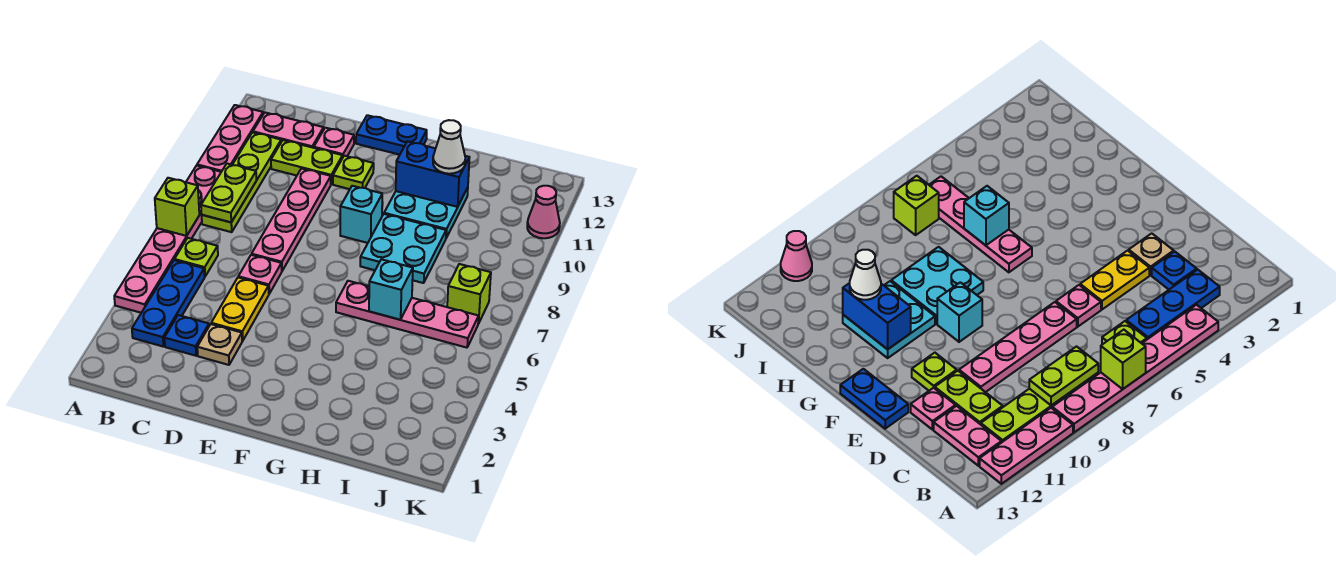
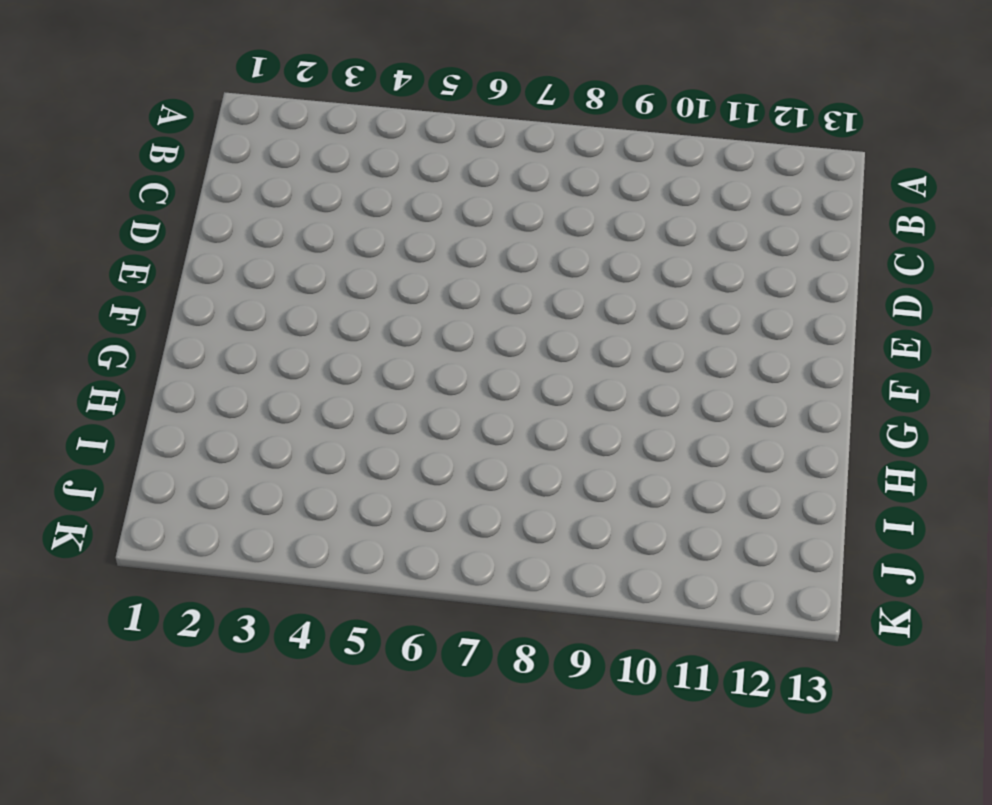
none -> pink plate A4:A9 level 1
none -> pink plate A10:A12 level 1
none -> blue plate B3:B5 level 1

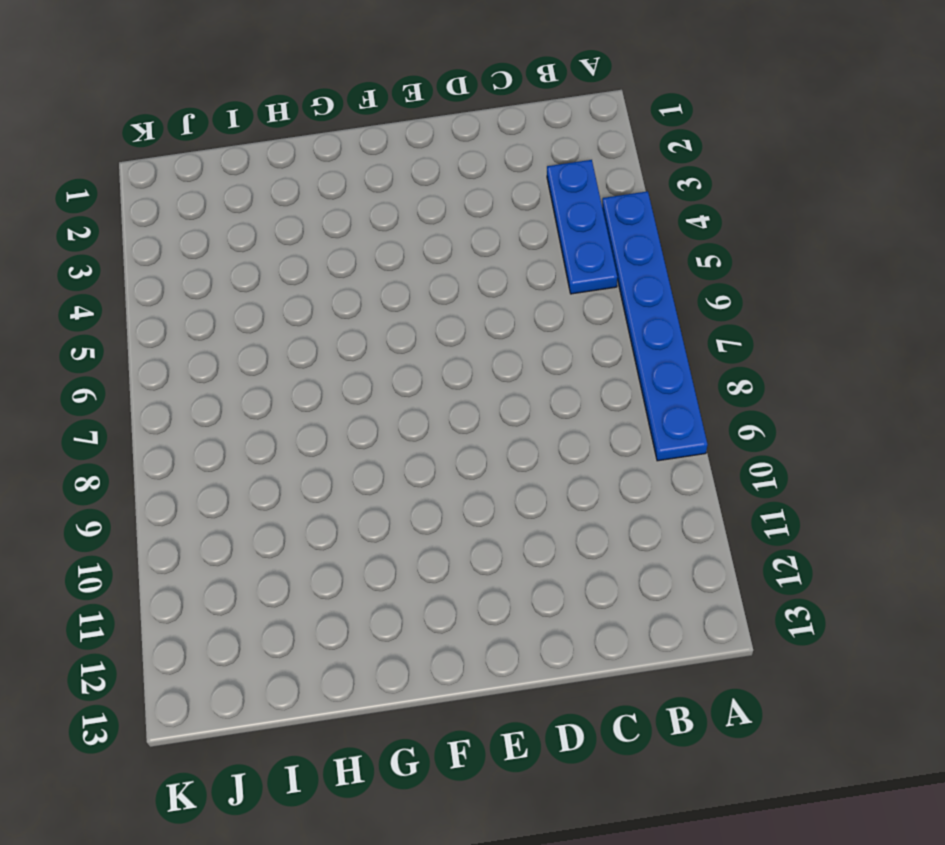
blue plate A4:A9 level 1 -> pink plate A4:A9 level 1
none -> pink plate A10:A12 level 1
none -> lime plate B6 level 1
none -> lime plate B8:B11 level 1

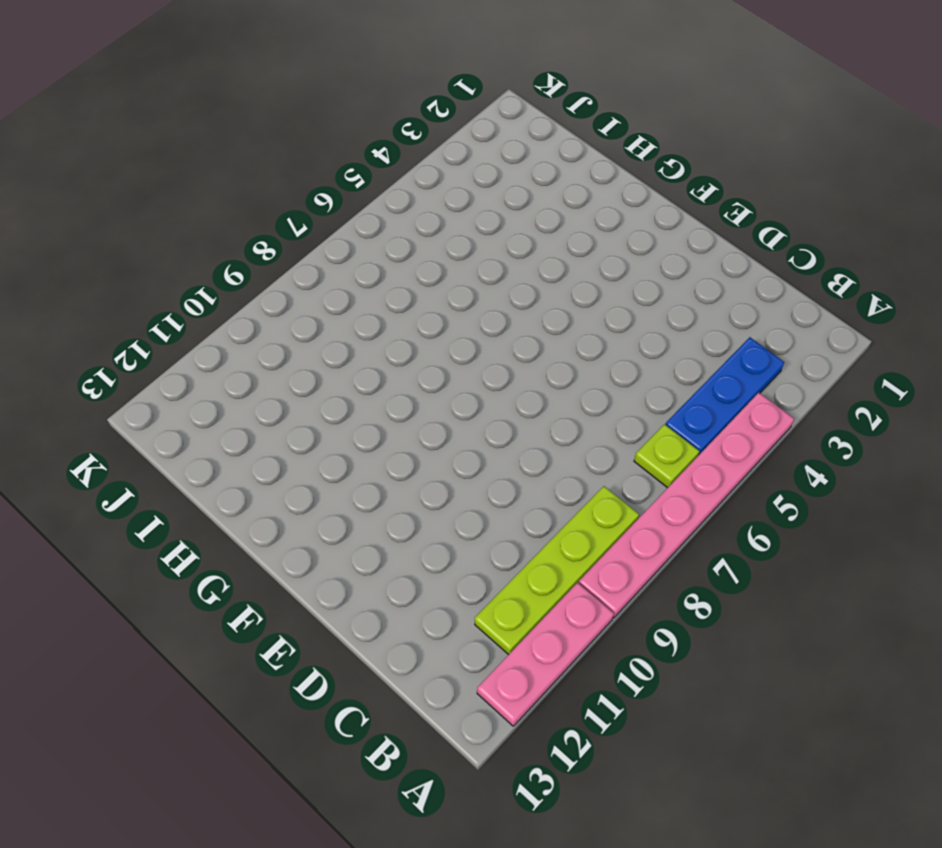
none -> pink plate B12:C12 level 1
none -> blue plate C3 level 1
none -> lime plate C11:D11 level 1

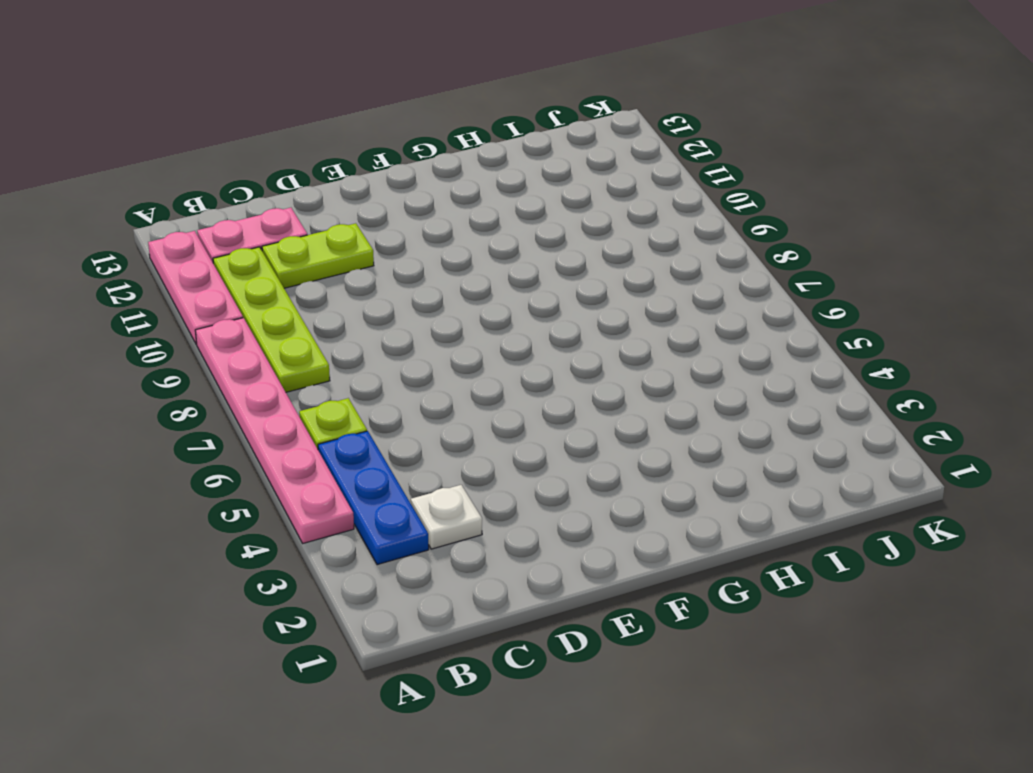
white plate C3 level 1 -> blue plate C3 level 1
none -> tan plate D3 level 1
none -> yellow plate D4:D5 level 1
none -> pink plate D6 level 1

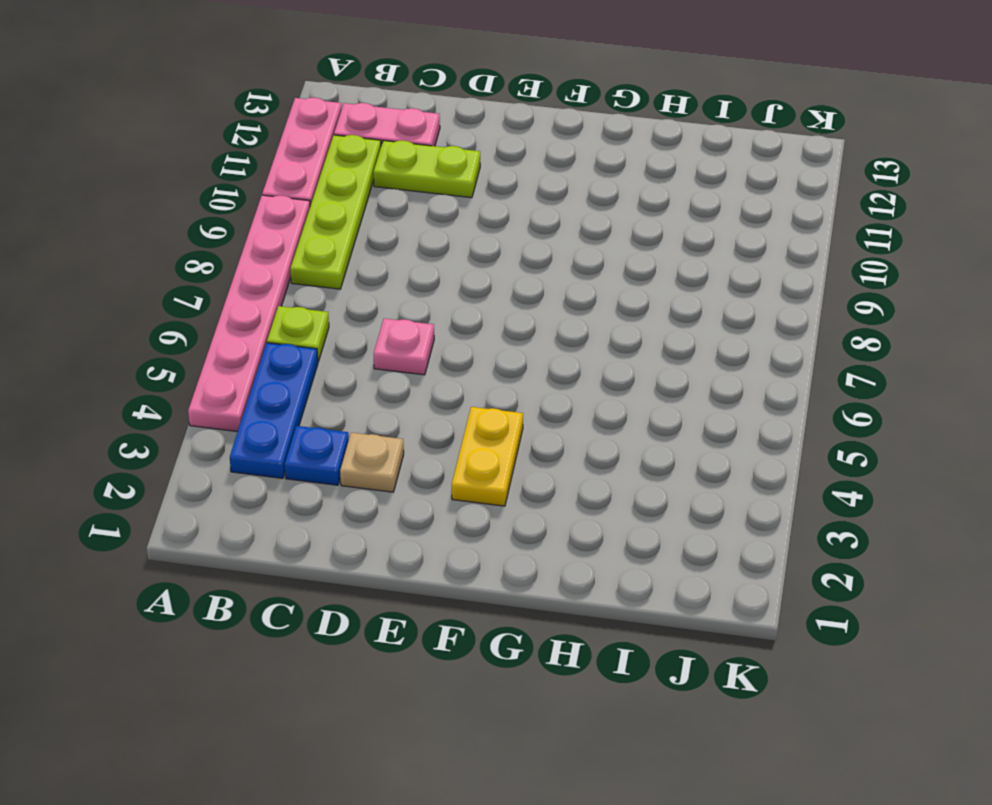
yellow plate F3:F4 level 1 -> yellow plate D4:D5 level 1
none -> pink plate D7:D10 level 1
none -> pink plate D12 level 1
none -> lime plate E11 level 1

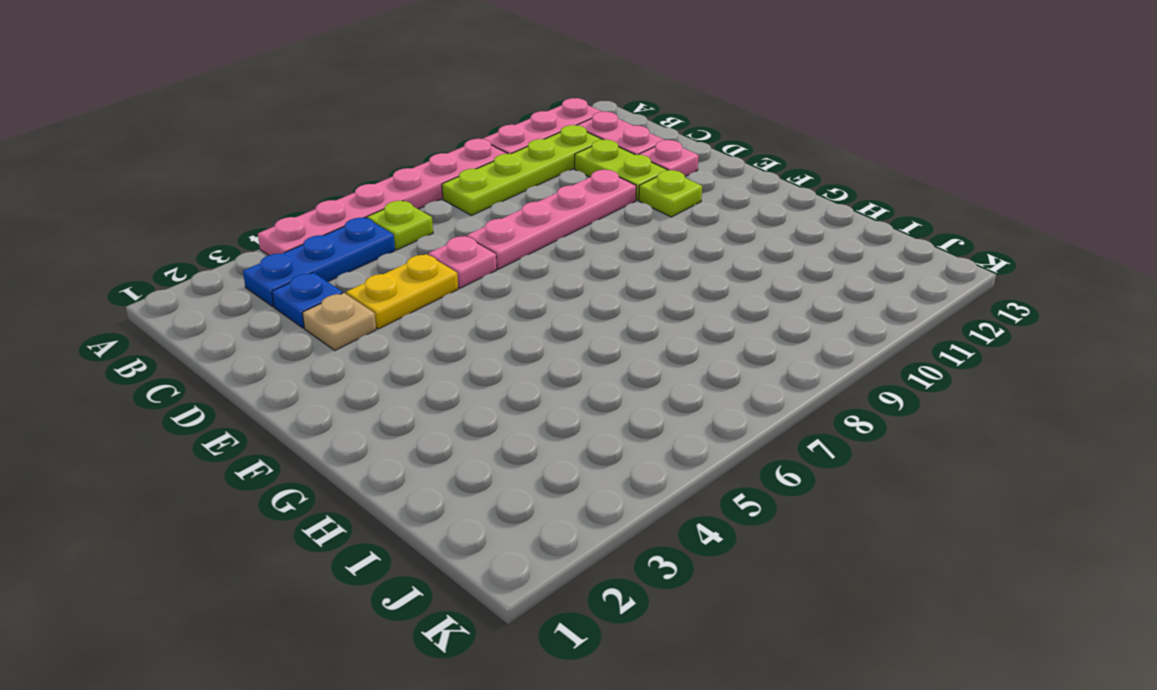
none -> blue plate E13:F13 level 1
none -> cyan brick F9 level 1
none -> pink plate G6:J6 level 1

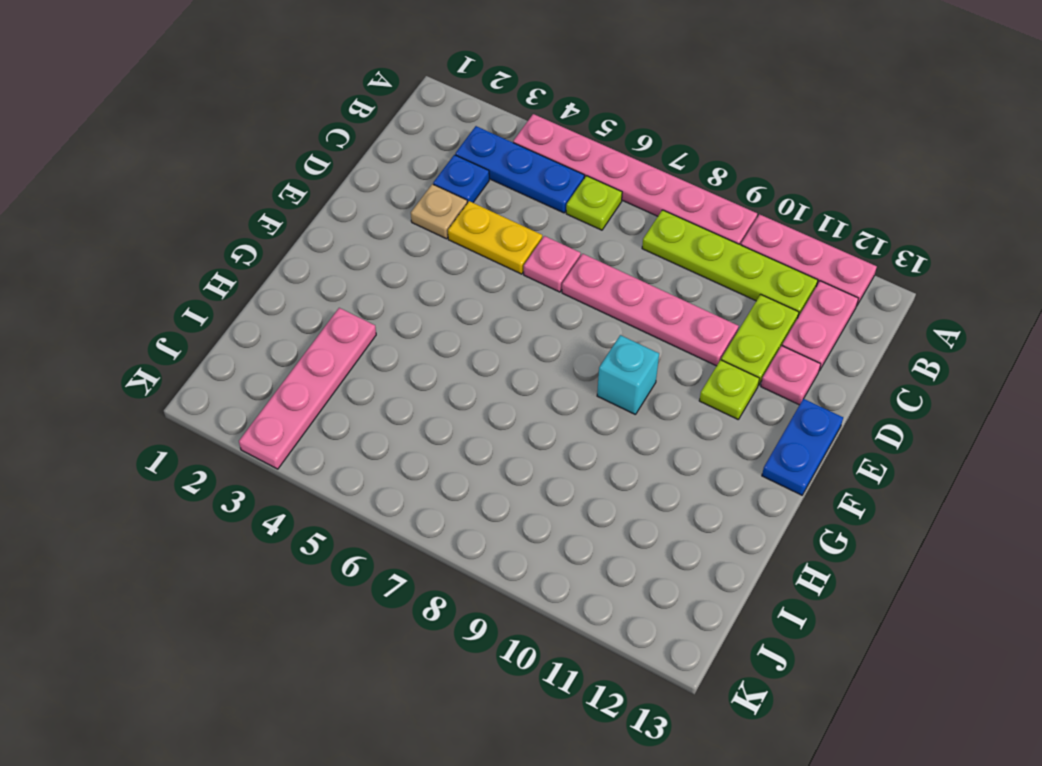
pink plate H3:K3 level 1 -> pink plate G6:J6 level 1
none -> cyan plate G8:H9 level 1
none -> cyan plate G10:H11 level 1
none -> lime brick J7 level 1

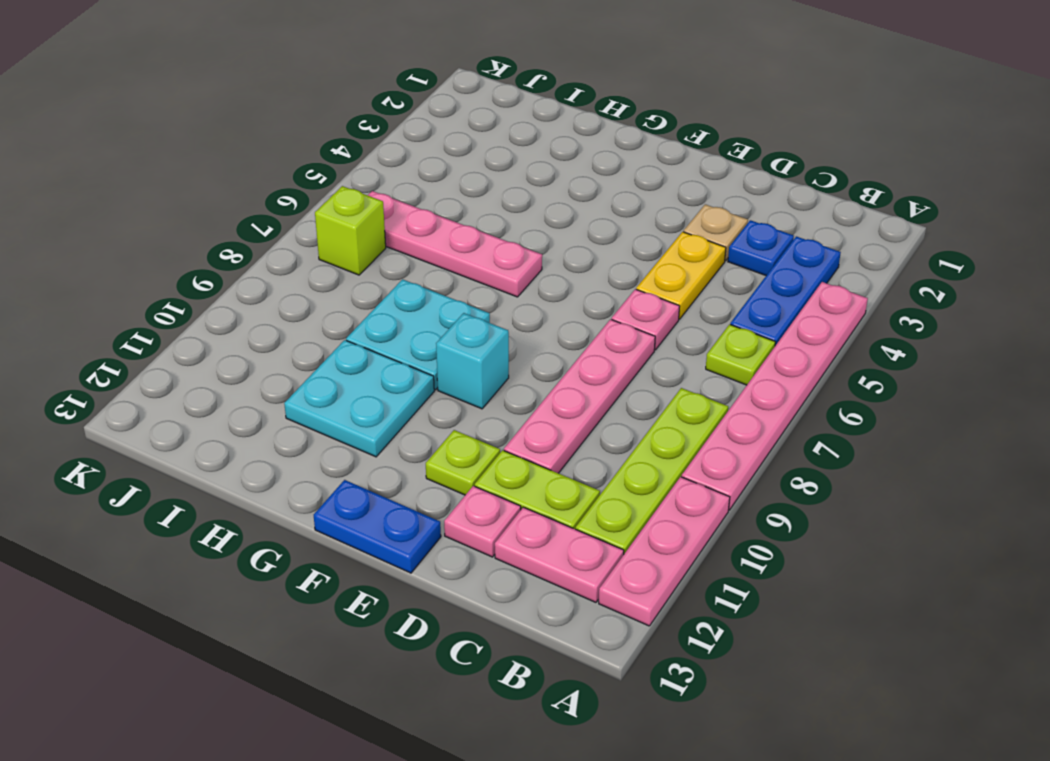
none -> pink cone K11 level 1
none -> lime brick A7 level 2
none -> lime plate B8:B9 level 2

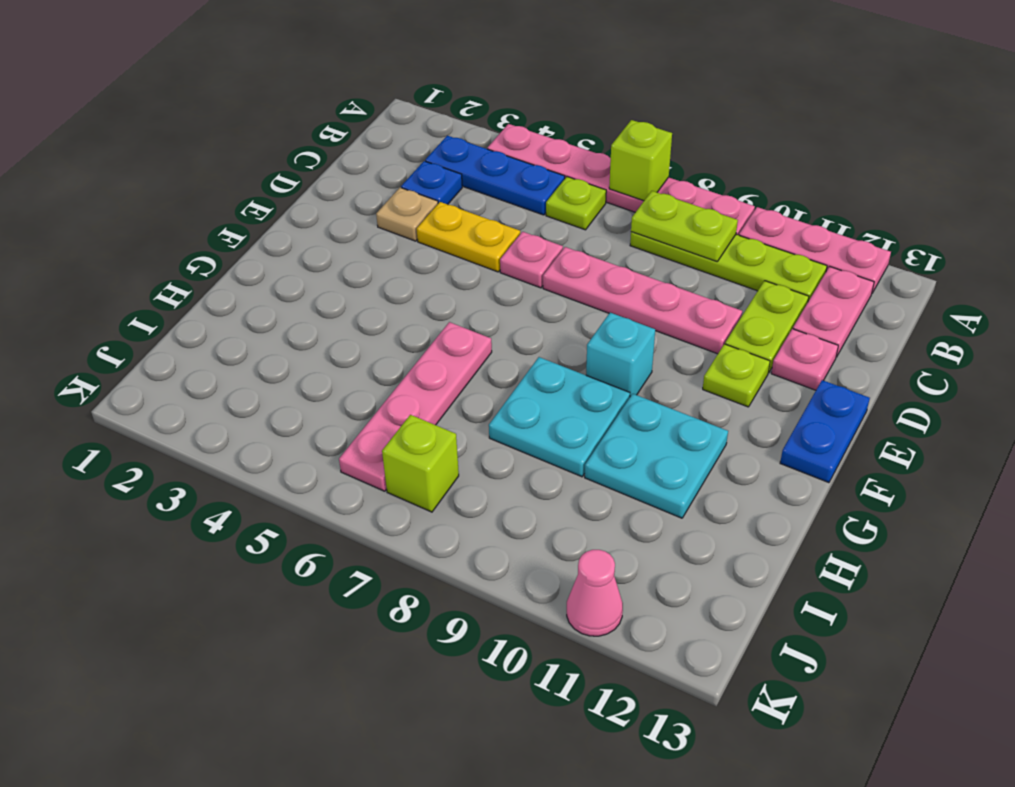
none -> blue brick G11:H11 level 2
none -> cyan brick H6 level 2
none -> white cone H11 level 3

